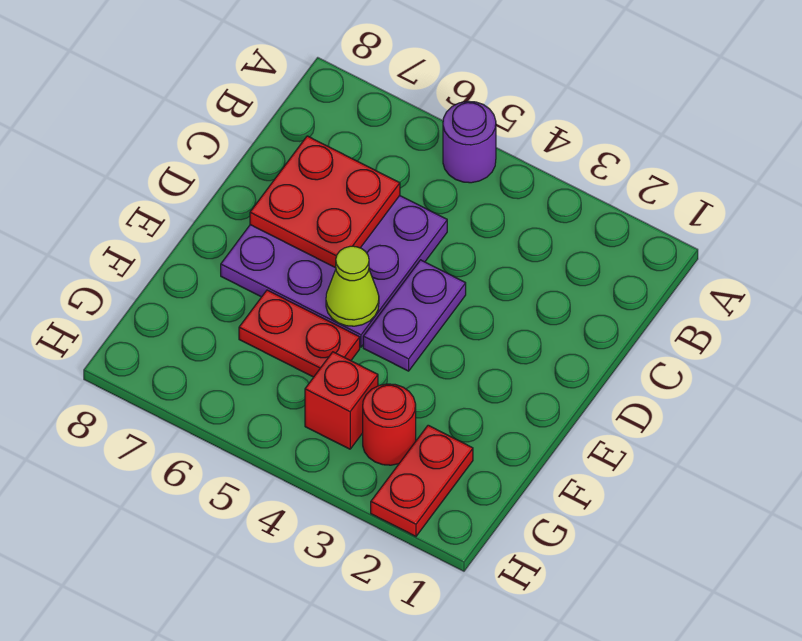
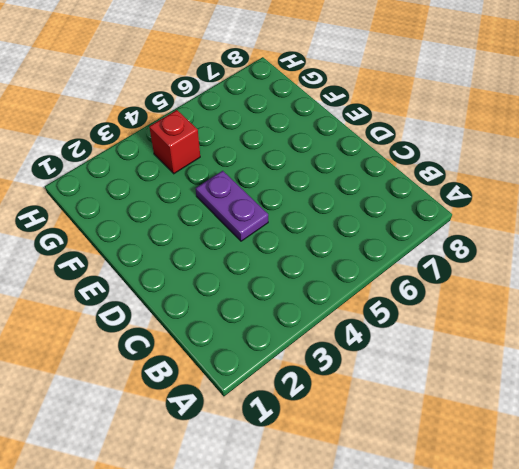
none -> purple round brick A5 level 1
none -> purple plate C5:E7 level 1

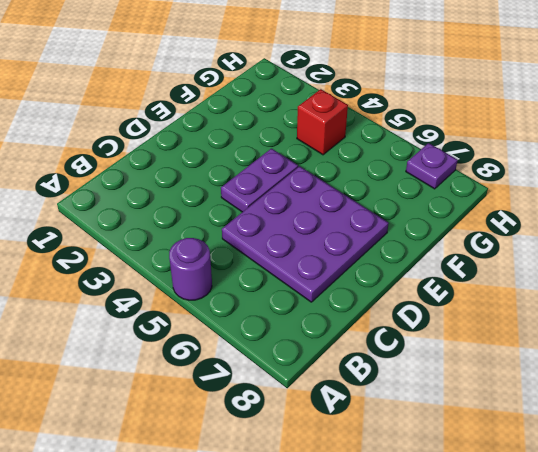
purple plate H7 level 1 -> none
none -> red plate F5:F6 level 1
none -> red plate G2:H2 level 1

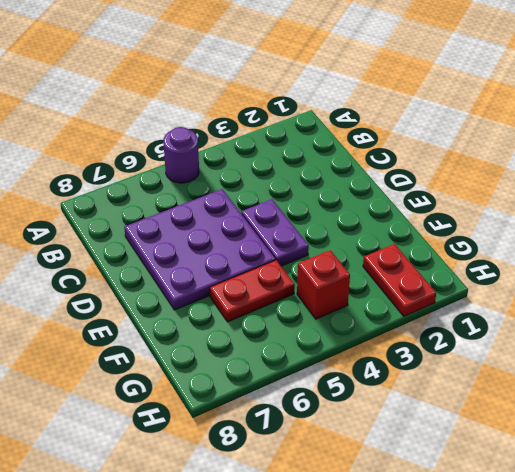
none -> red round brick G3 level 1
none -> red plate C6:D7 level 2

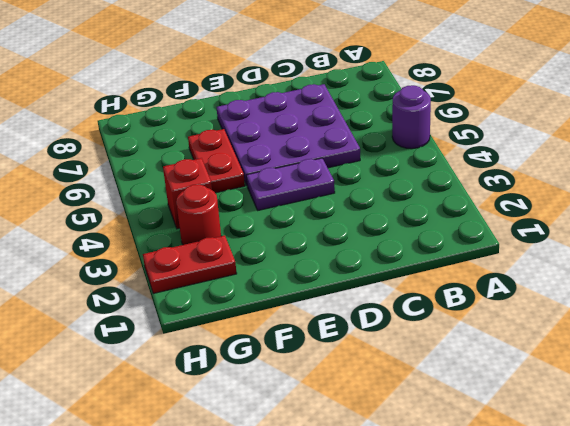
none -> red plate C6:D7 level 2
none -> lime cone E5 level 2

